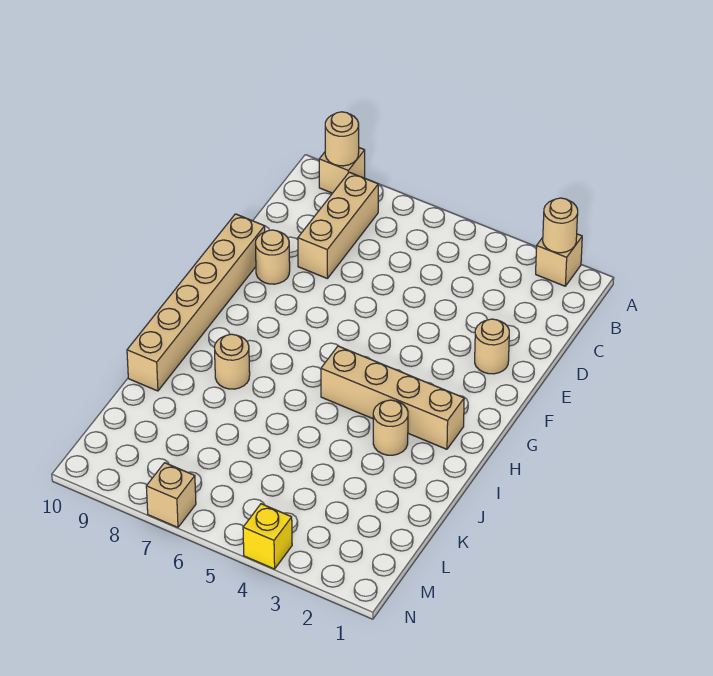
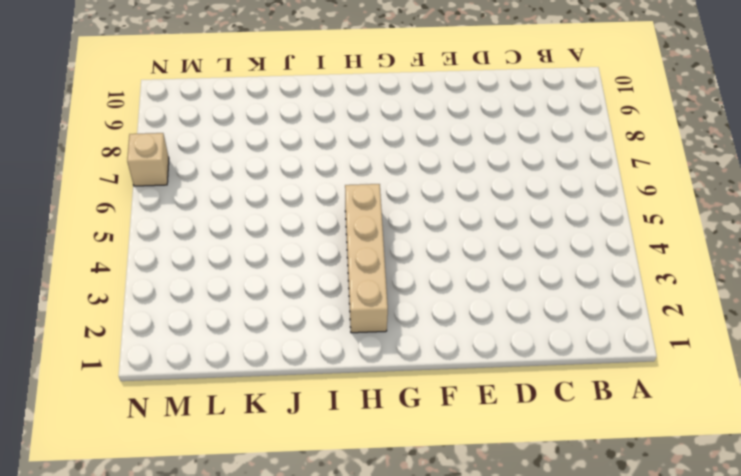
none -> tan brick A2 level 1
none -> tan brick A9 level 1
none -> tan brick B8:D8 level 1

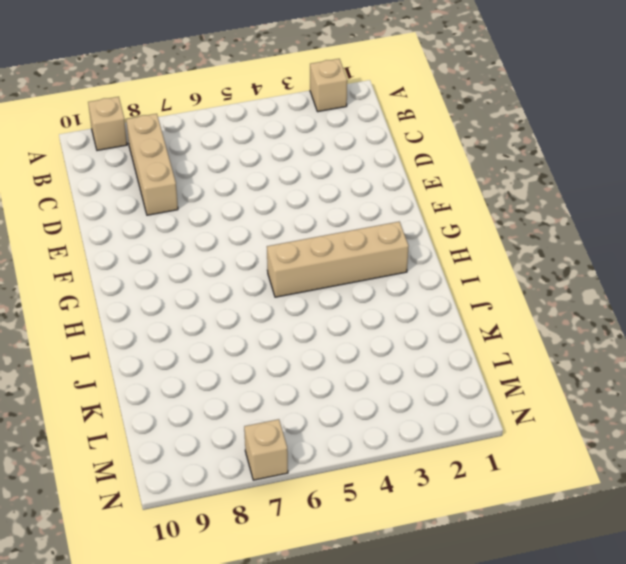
none -> tan round brick E2 level 1
none -> tan round brick E9 level 1
none -> tan brick E10:J10 level 1

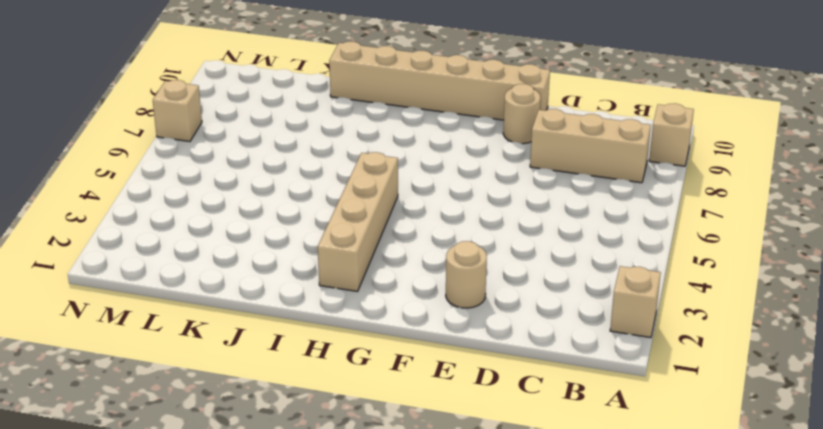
none -> tan round brick I3 level 1
none -> tan round brick I8 level 1
none -> yellow brick N4 level 1

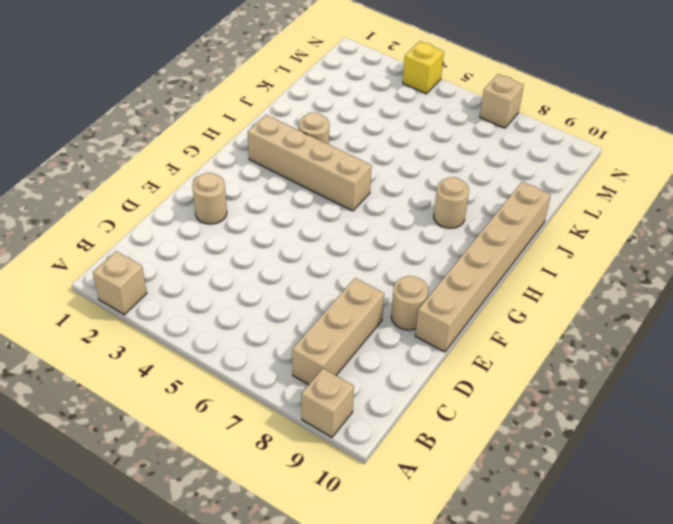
none -> tan round brick A2 level 2
none -> tan round brick A9 level 2

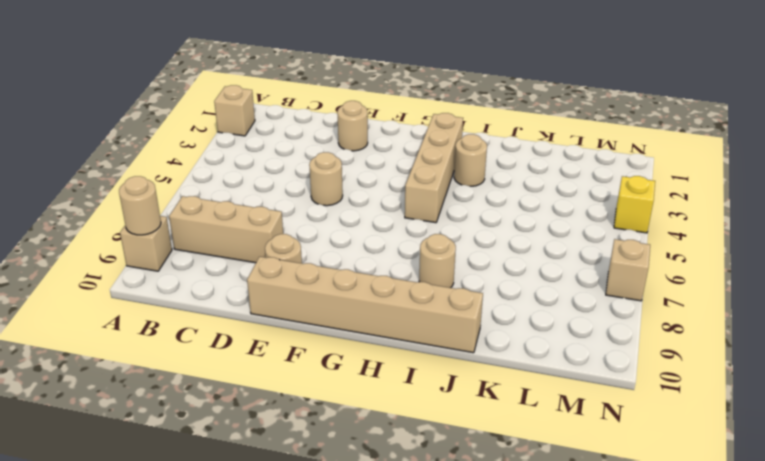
tan round brick E5 level 1 -> tan round brick A2 level 2

